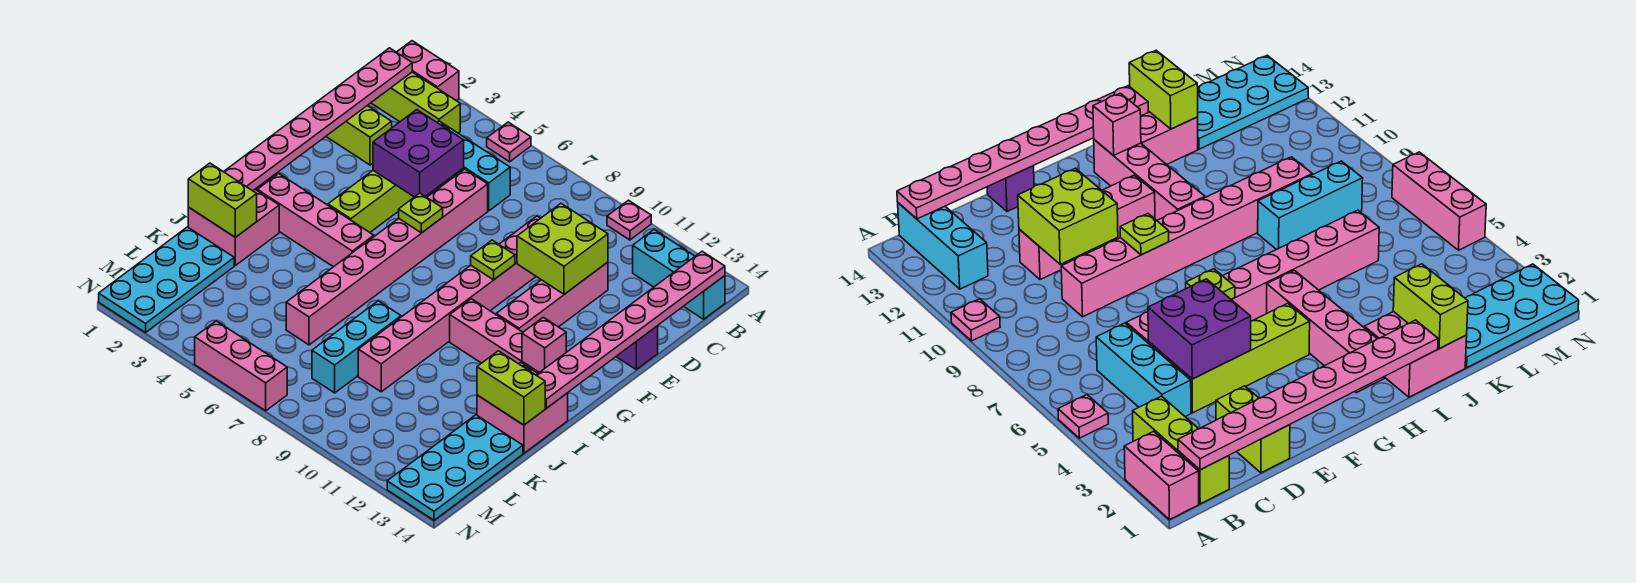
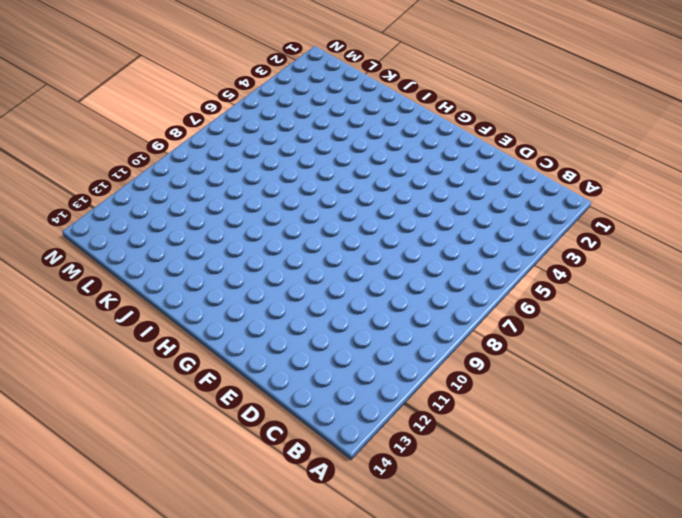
none -> pink brick A1:A2 level 1
none -> pink plate A5 level 1
none -> pink plate A10 level 1

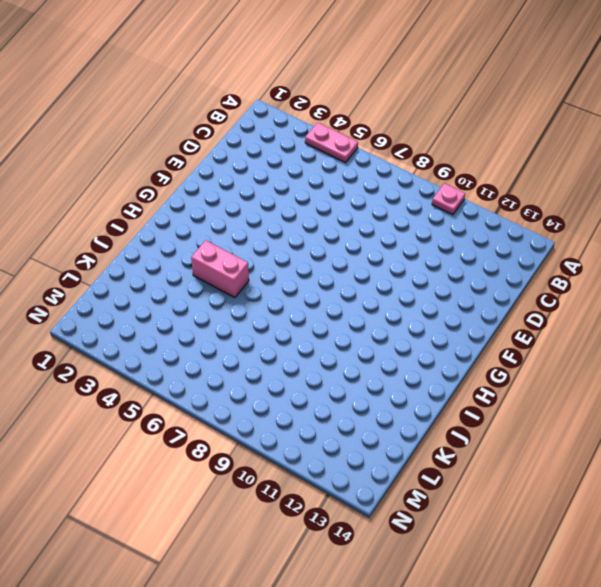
pink plate A4:A5 level 1 -> pink plate A5 level 1
pink brick I4:I5 level 1 -> pink brick A1:A2 level 1
none -> lime brick B1:B3 level 1
none -> cyan brick B12:B14 level 1
none -> cyan brick C4:C6 level 1

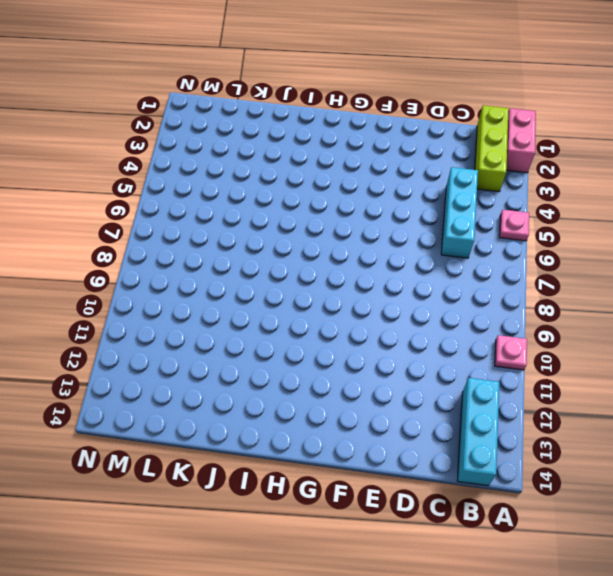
none -> lime brick D1:D2 level 1
none -> lime brick D4:G4 level 1
none -> pink brick D6:K6 level 1

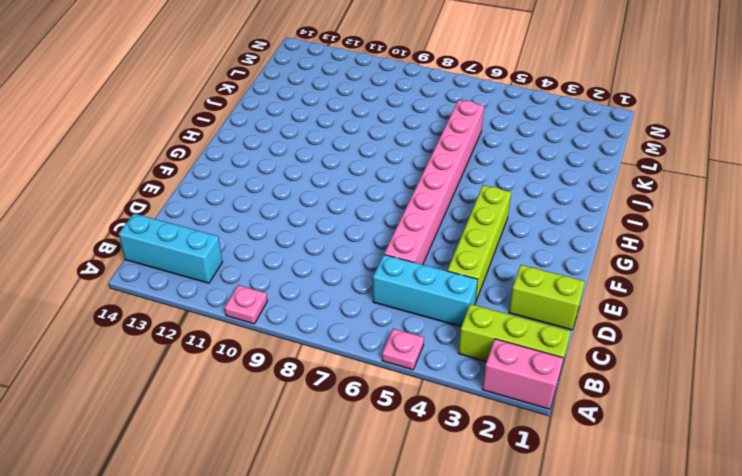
none -> pink brick D9:K9 level 1
none -> pink brick D11:G11 level 1
none -> purple brick E14 level 1

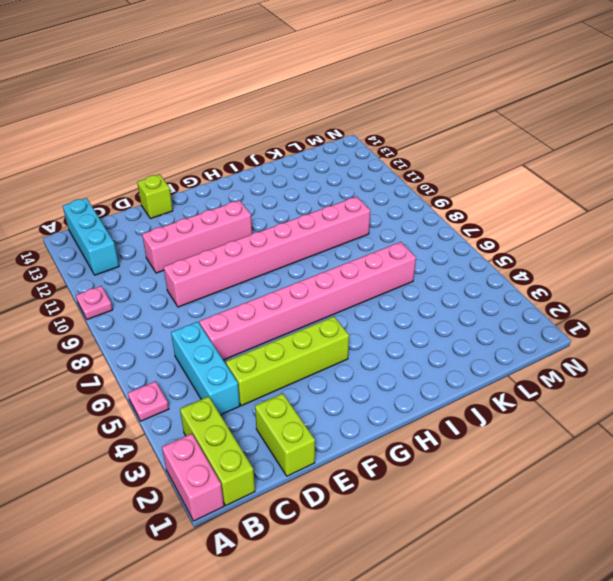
lime brick E14 level 1 -> purple brick E14 level 1
none -> pink brick H2:H5 level 1
none -> pink brick H10:H13 level 1
none -> pink brick I1:J2 level 1

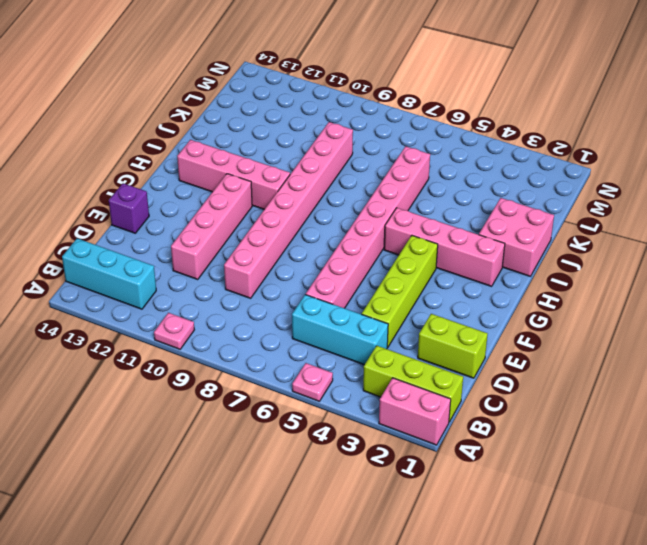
none -> pink brick I13:J14 level 1
none -> cyan brick J8:L8 level 1
none -> cyan plate K1:N2 level 1

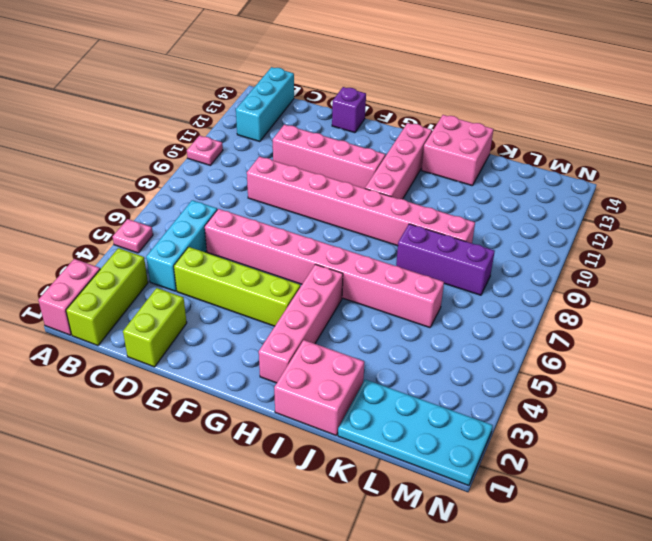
purple brick J8:L8 level 1 -> cyan brick J8:L8 level 1
none -> cyan plate K13:N14 level 1
none -> pink brick N5:N7 level 1
none -> pink plate B1:I1 level 2

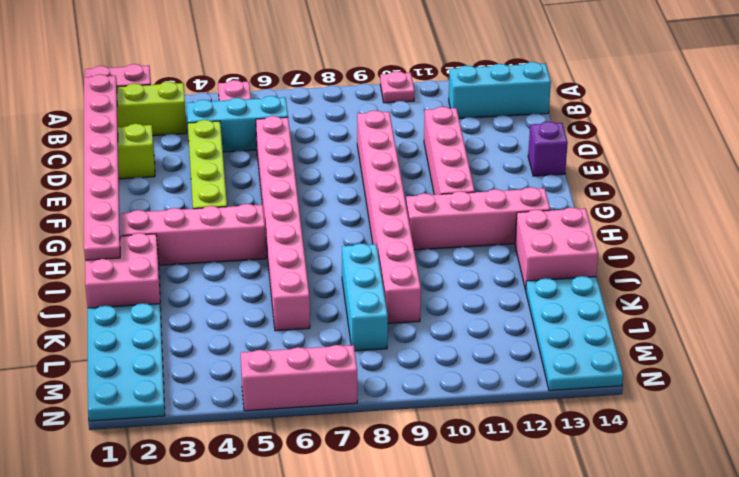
none -> pink plate B14:I14 level 2
none -> purple brick D4:E5 level 2
none -> lime brick D10:E11 level 2

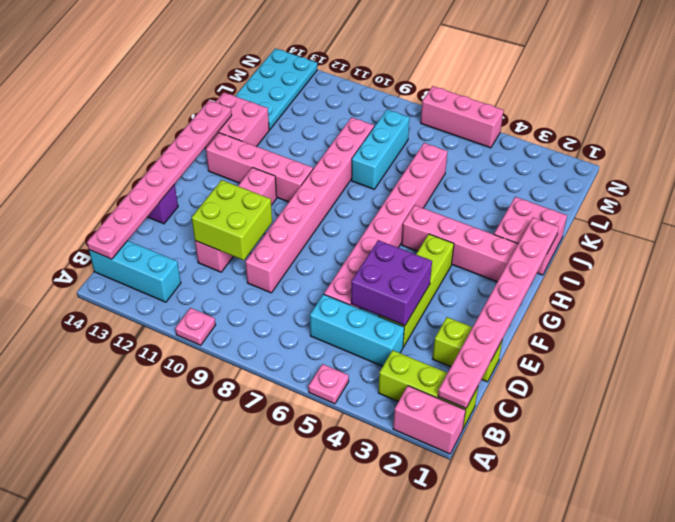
none -> cyan plate K1:N2 level 1
none -> lime plate F6 level 2
none -> lime plate F9 level 2

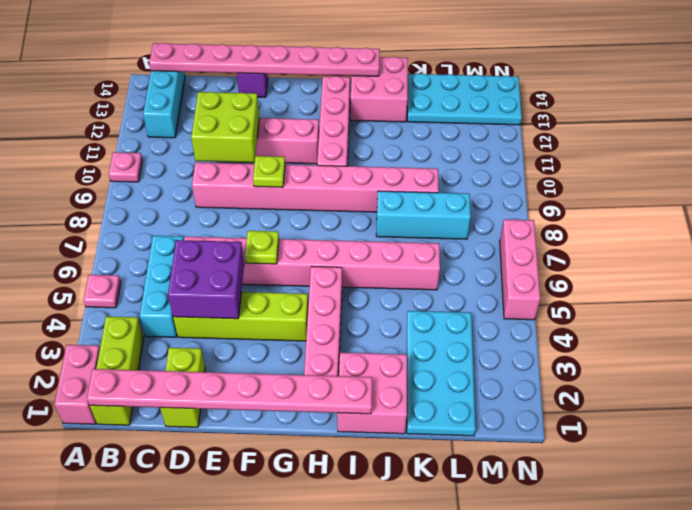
cyan plate K1:L4 level 1 -> cyan plate K1:N2 level 1
none -> pink brick H13 level 2
none -> lime brick J1:J2 level 2
none -> lime brick J13:J14 level 2

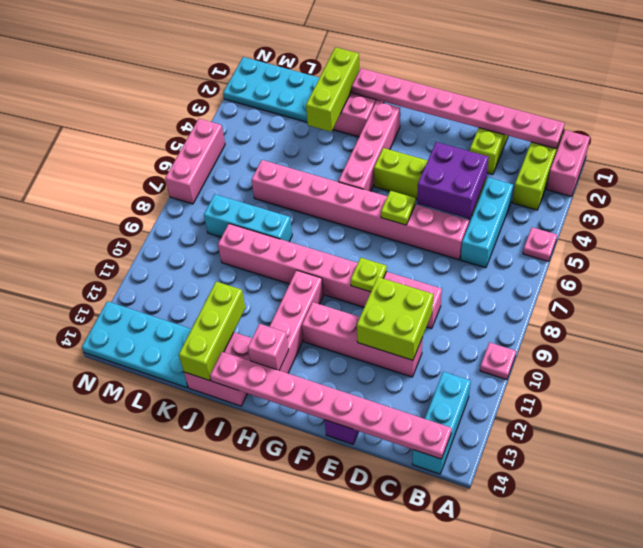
lime brick J1:J3 level 2 -> lime brick J1:J2 level 2
lime brick J12:J14 level 2 -> lime brick J13:J14 level 2

